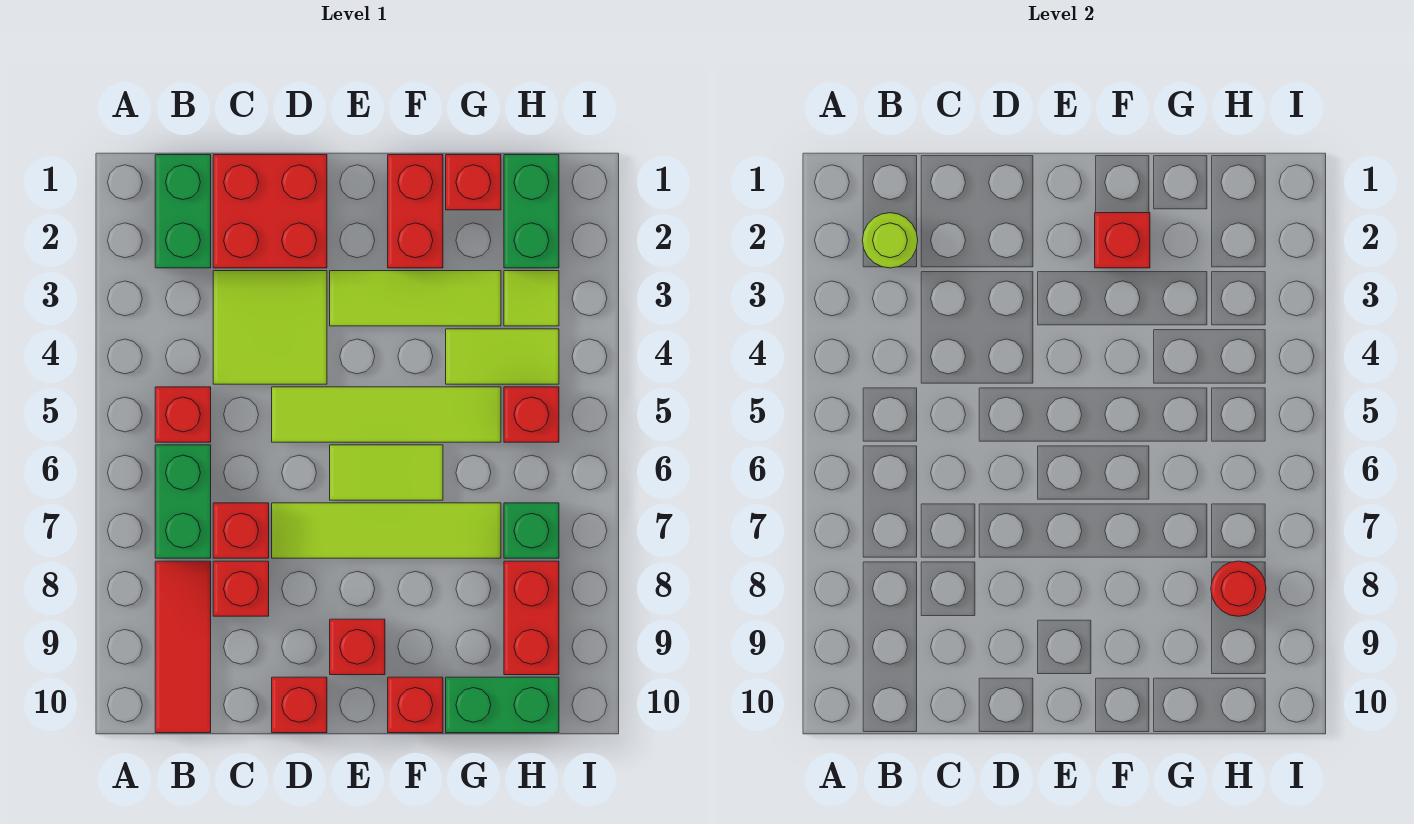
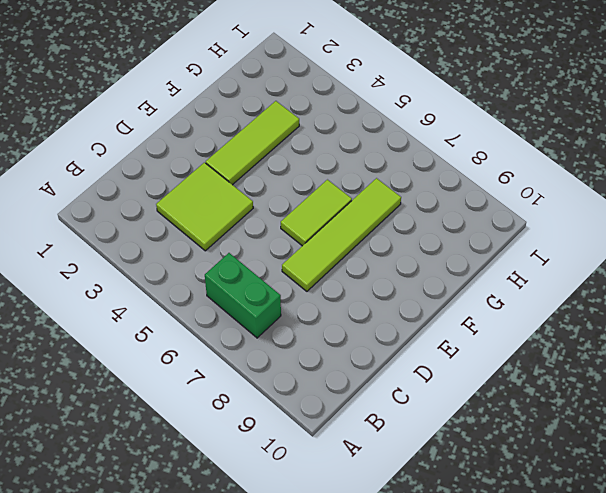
none -> green brick B1:B2 level 1
none -> red brick B5 level 1
none -> red tile B8:B10 level 1

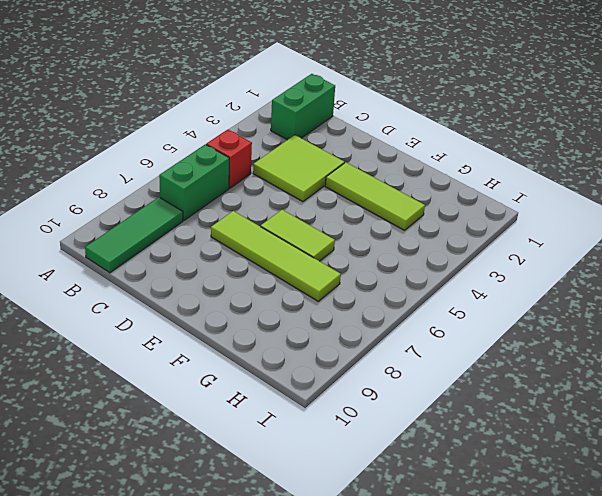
green tile B8:B10 level 1 -> red tile B8:B10 level 1
none -> red brick C1:D2 level 1
none -> red brick C7 level 1
none -> red brick C8 level 1

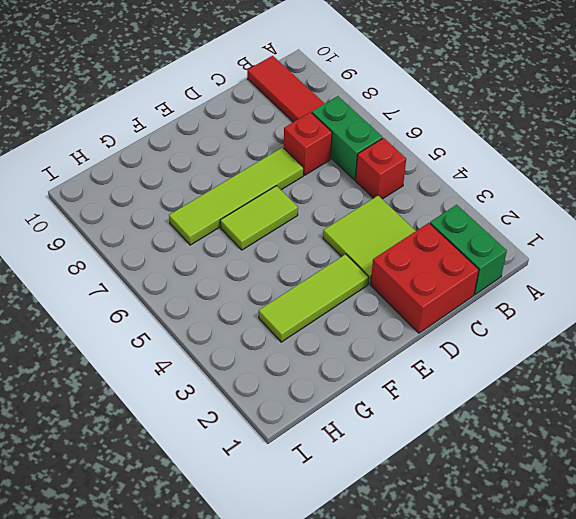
none -> red brick C8 level 1
none -> lime tile D5:G5 level 1
none -> red brick D10 level 1

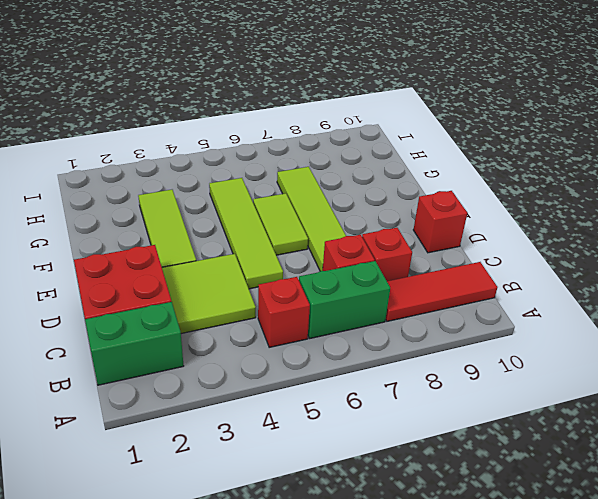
none -> red brick E9 level 1
none -> red brick F1:F2 level 1
none -> red brick F10 level 1

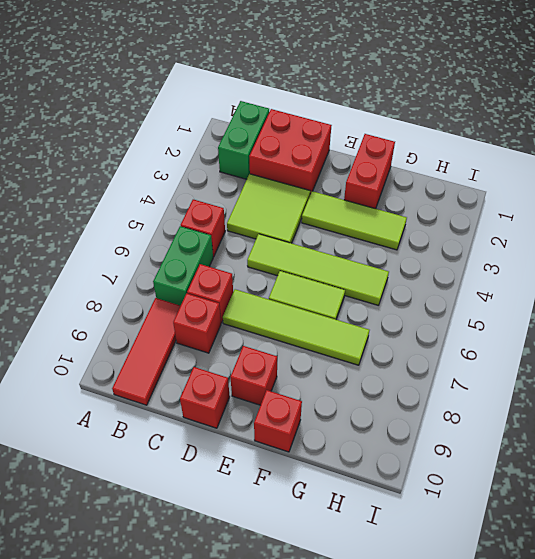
none -> red brick G1 level 1
none -> lime tile G4:H4 level 1
none -> green brick G10:H10 level 1

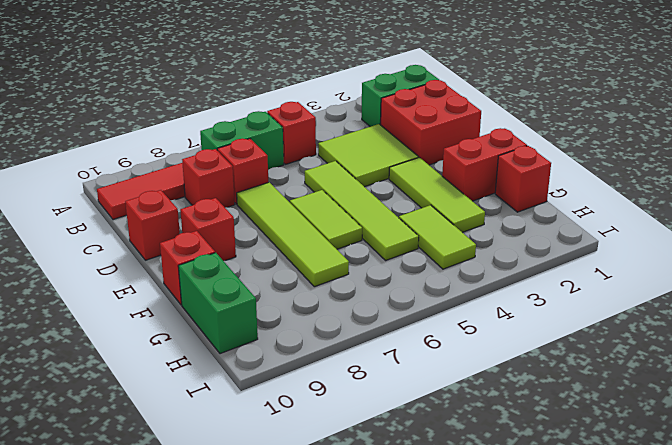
none -> green brick H1:H2 level 1
none -> lime tile H3 level 1
none -> red brick H5 level 1

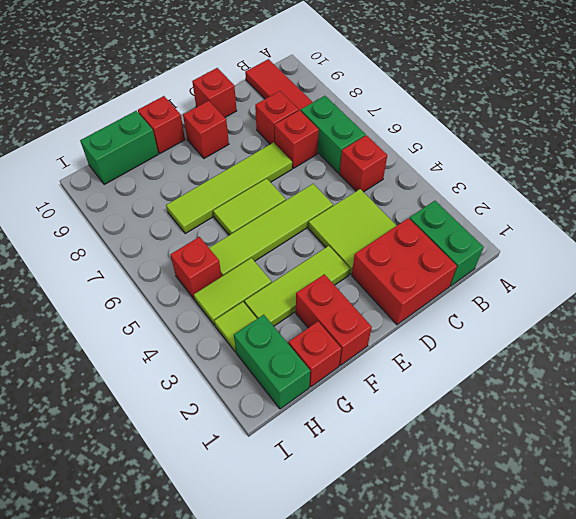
none -> green brick H7 level 1
none -> red brick H8:H9 level 1
none -> lime round brick B2 level 2

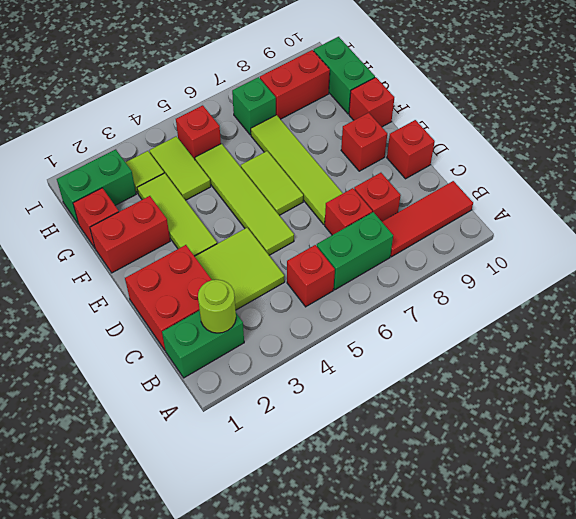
none -> red brick F2 level 2
none -> red round brick H8 level 2

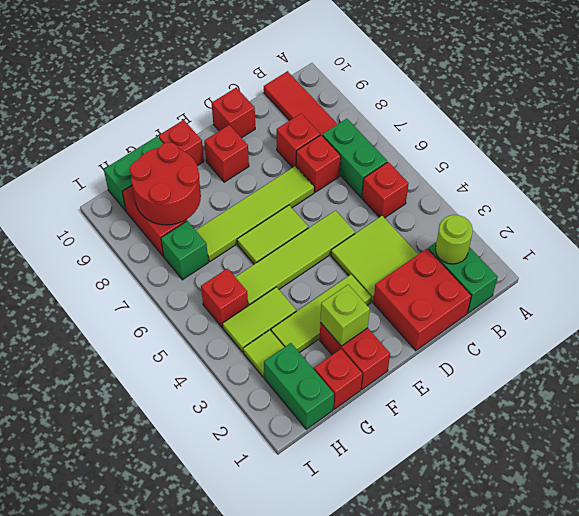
lime brick F2 level 2 -> red brick F2 level 2
red round brick G8:H9 level 2 -> red round brick H8 level 2

